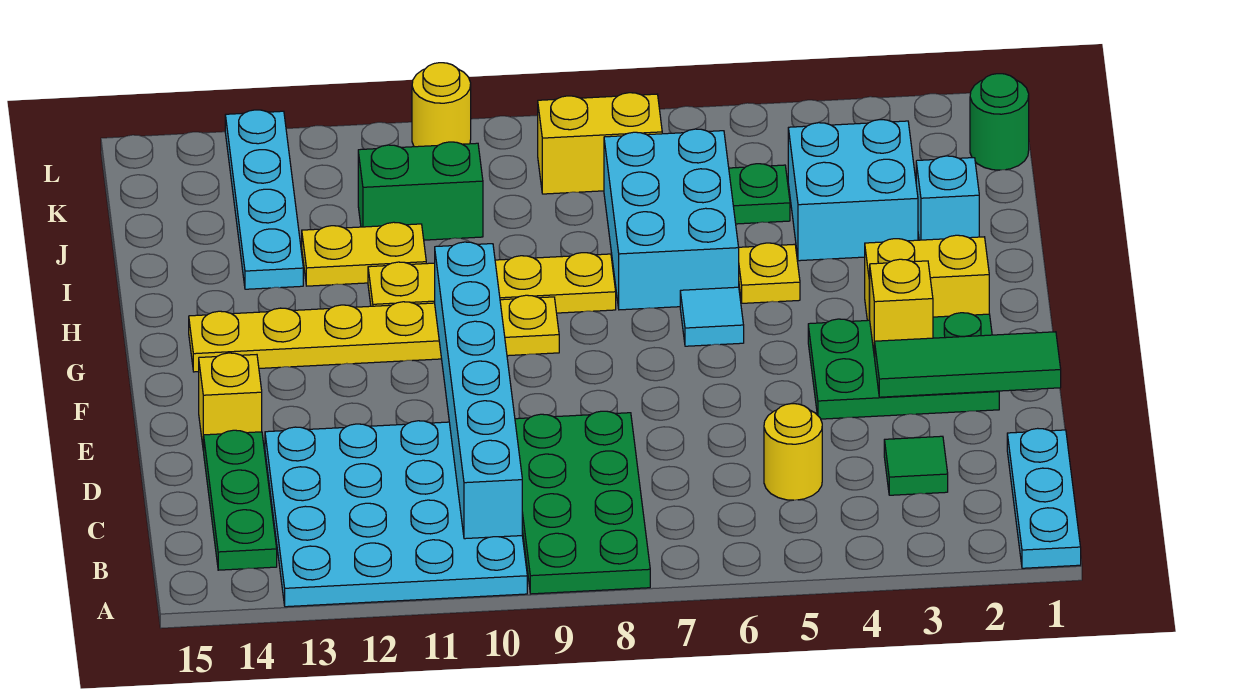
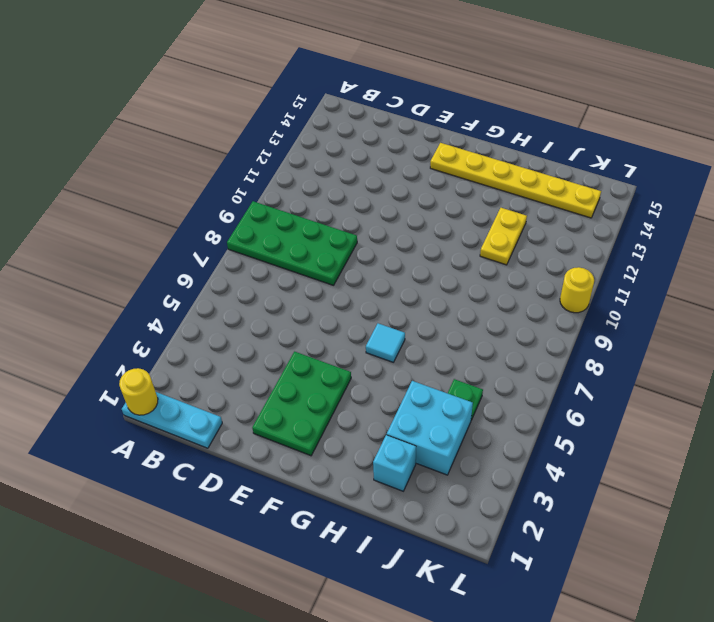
yellow round brick A1 level 2 -> yellow round brick C5 level 1
yellow plate F14:K14 level 1 -> yellow plate G9:G14 level 1
none -> cyan plate A10:D13 level 1
none -> green plate B14:D14 level 1
none -> green tile C3 level 1

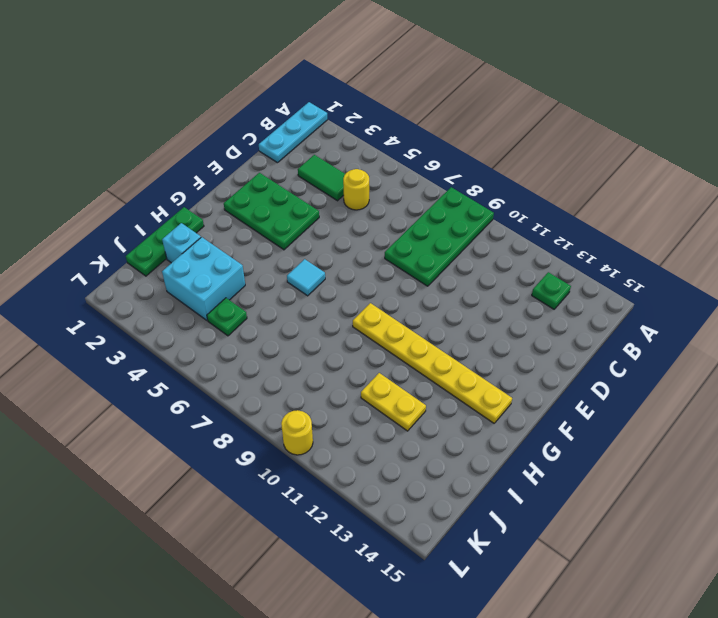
green plate B13 level 1 -> cyan plate A10:D13 level 1
green tile C3:C4 level 1 -> green tile C3 level 1
green plate H1:J1 level 1 -> green plate B14:D14 level 1
none -> yellow brick E14 level 1
none -> yellow brick G2:G3 level 1
none -> yellow plate H5 level 1

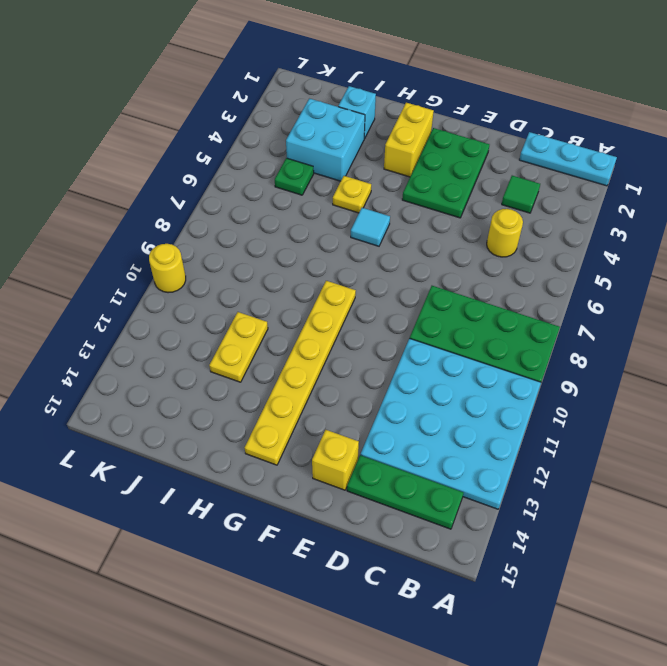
none -> cyan brick H6:J7 level 1
none -> yellow plate H8:H11 level 1
none -> cyan plate I13:L13 level 1

